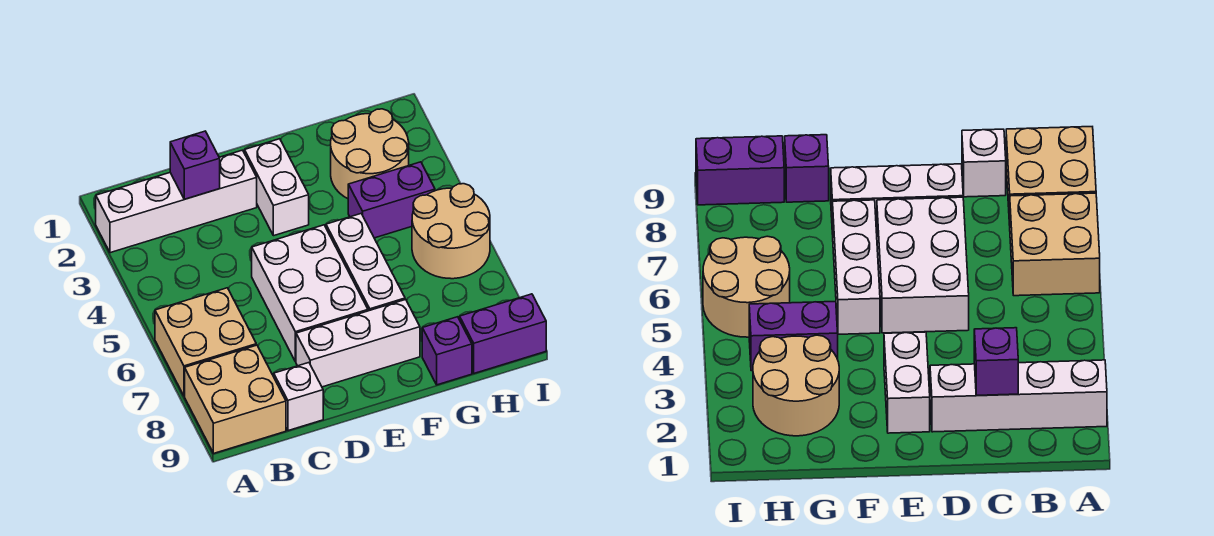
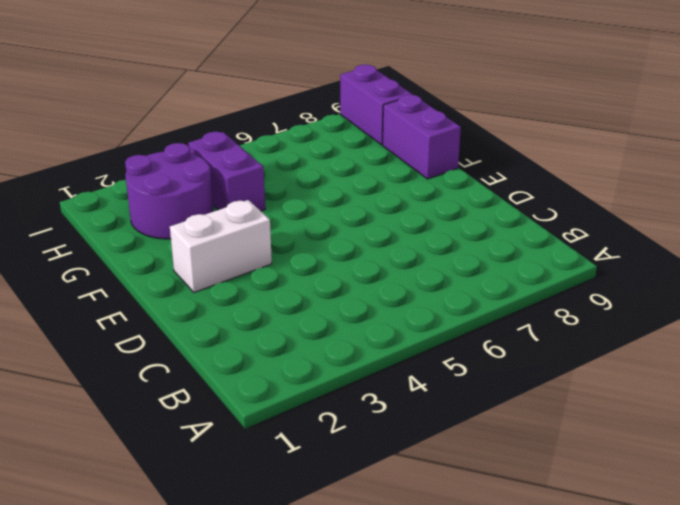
purple brick F9:G9 level 1 -> purple brick G9 level 1
purple round brick G2:H3 level 1 -> tan round brick G2:H3 level 1
none -> white brick A2:D2 level 1
none -> tan brick A6:B7 level 1
none -> tan brick A8:B9 level 1

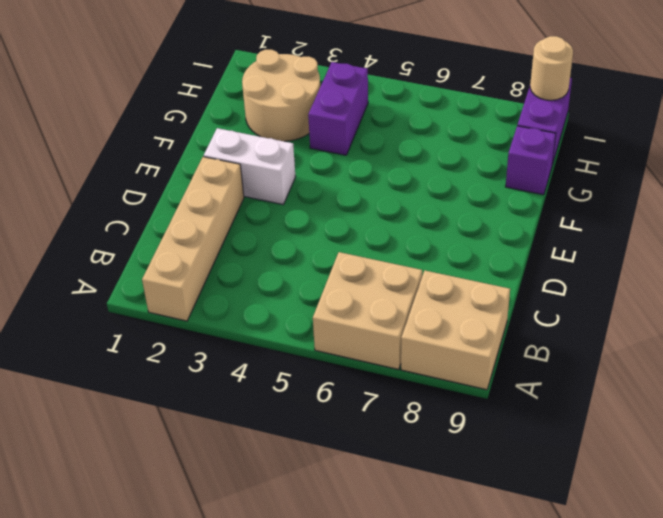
tan brick A2:D2 level 1 -> white brick A2:D2 level 1
tan round brick I9 level 2 -> none
none -> white brick C9 level 1
none -> white brick D5:E7 level 1
none -> white brick D8:F8 level 1

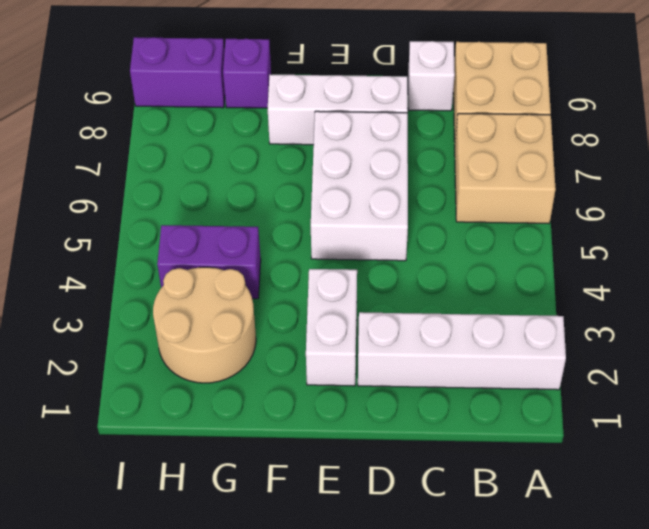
none -> white brick F5:F7 level 1
none -> tan round brick H5:I6 level 1
none -> purple brick C2 level 2

